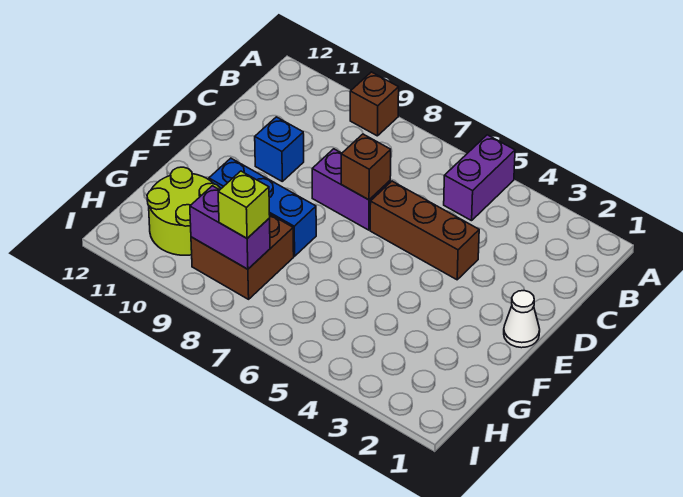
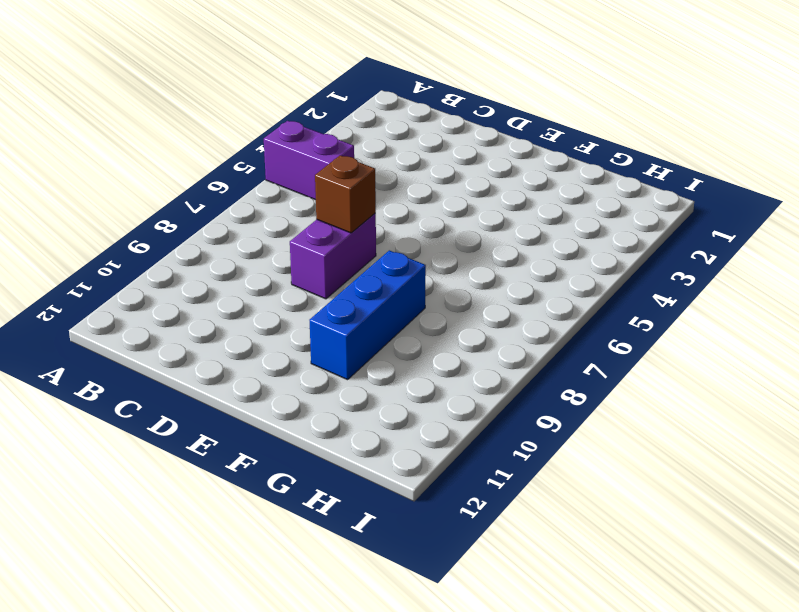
none -> brown brick A9 level 1
none -> brown brick D4:D6 level 1
none -> blue brick D10 level 1

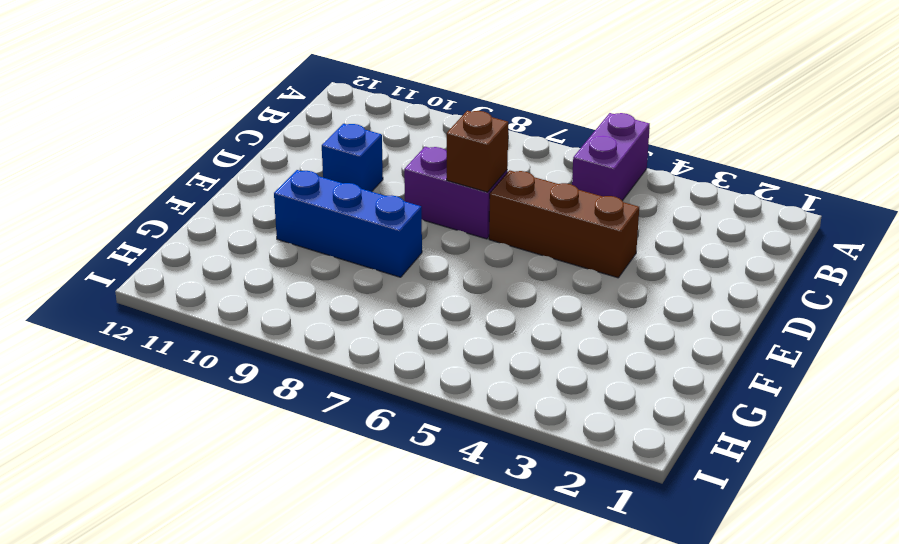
none -> brown brick A9 level 1
none -> white cone E1 level 1
none -> brown brick G8:H9 level 1

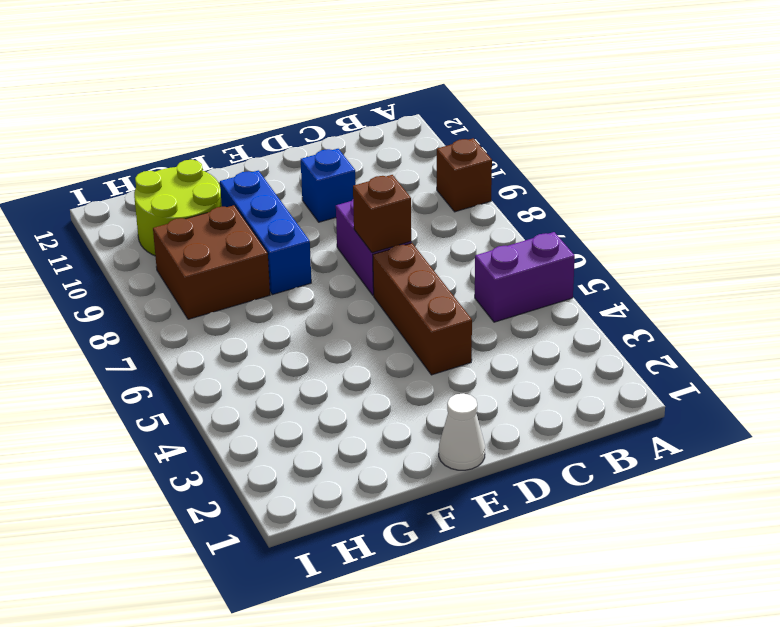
none -> purple brick H8:H9 level 2
none -> lime brick H8 level 3

